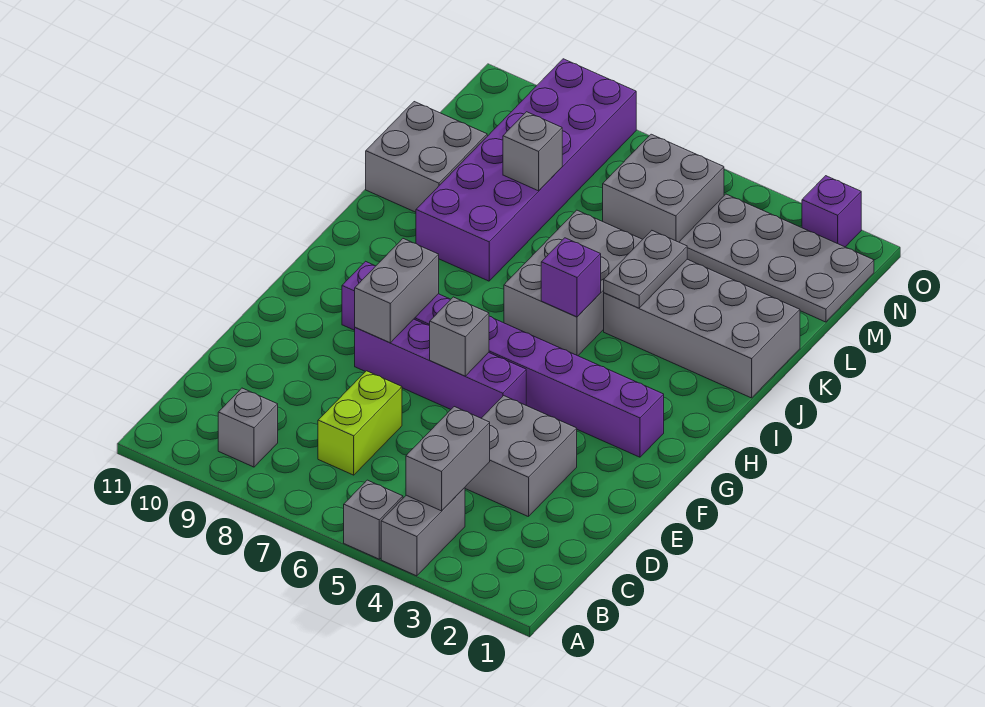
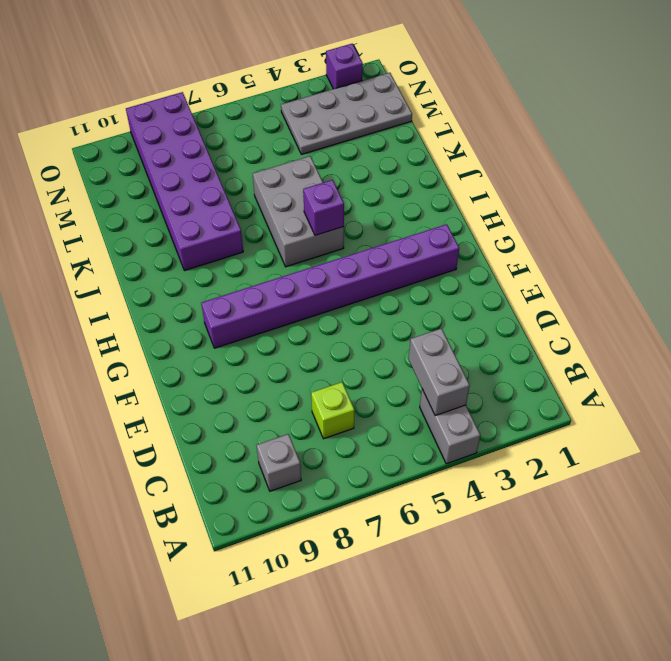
lime brick C7 level 1 -> lime brick C7:D7 level 1
none -> grey brick A5 level 1
none -> grey brick D3:E4 level 1
none -> purple brick F5:F8 level 1

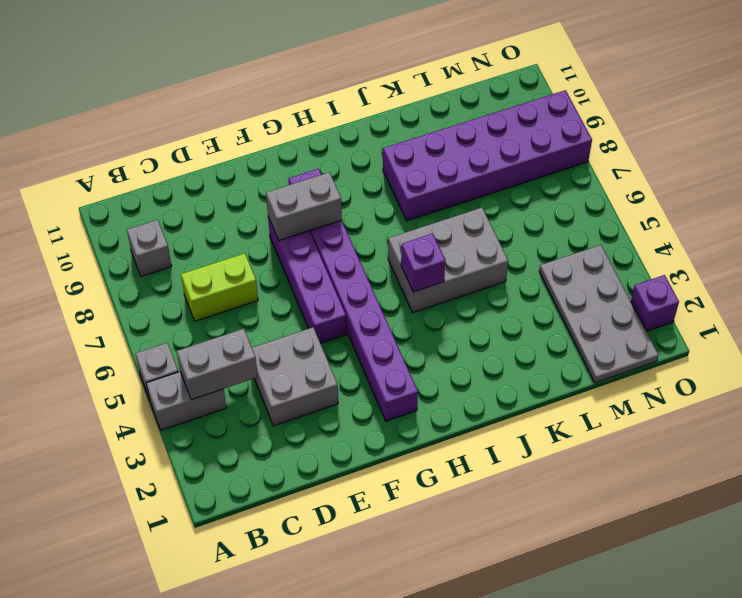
none -> grey brick J1:K4 level 1
none -> grey brick K10:L11 level 1
none -> grey brick M5:N6 level 1

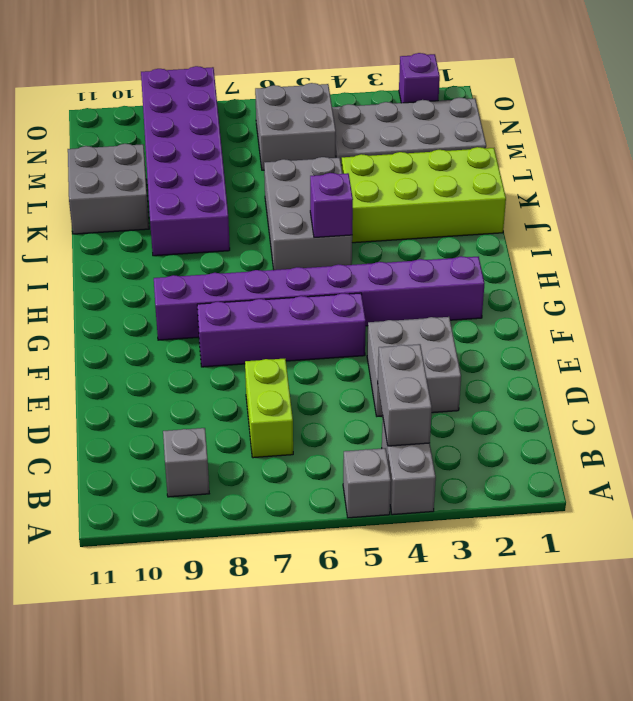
lime brick J1:K4 level 1 -> grey brick J1:K4 level 1
none -> grey brick F6 level 2
none -> grey brick F8:G8 level 2
none -> grey plate J4:K4 level 2

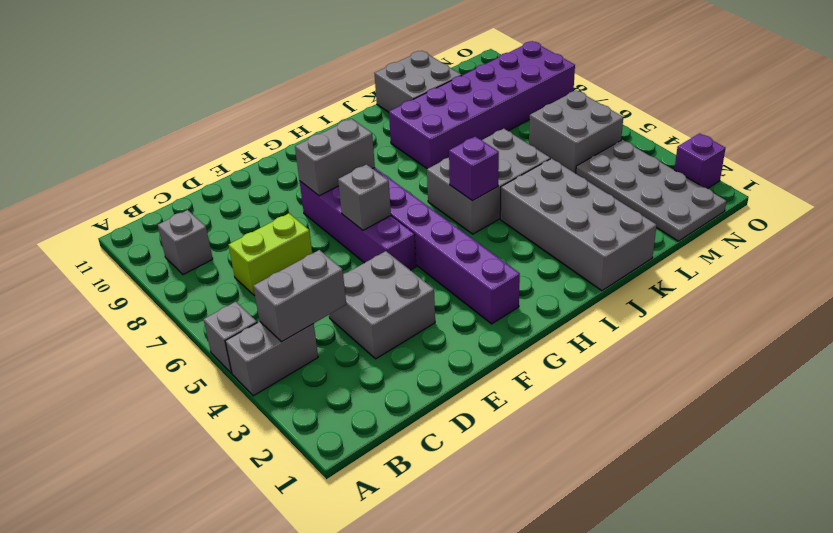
none -> grey plate J4:K4 level 2
none -> grey brick L8 level 2

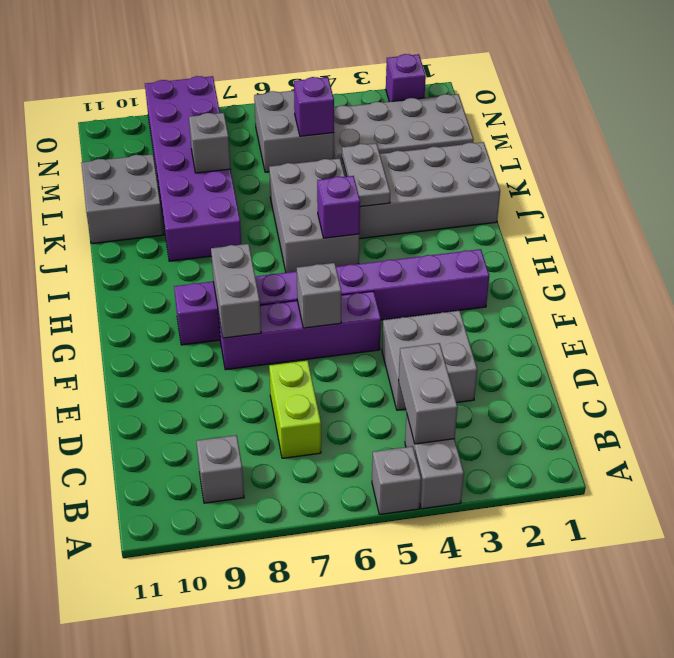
purple brick M5 level 2 -> none

